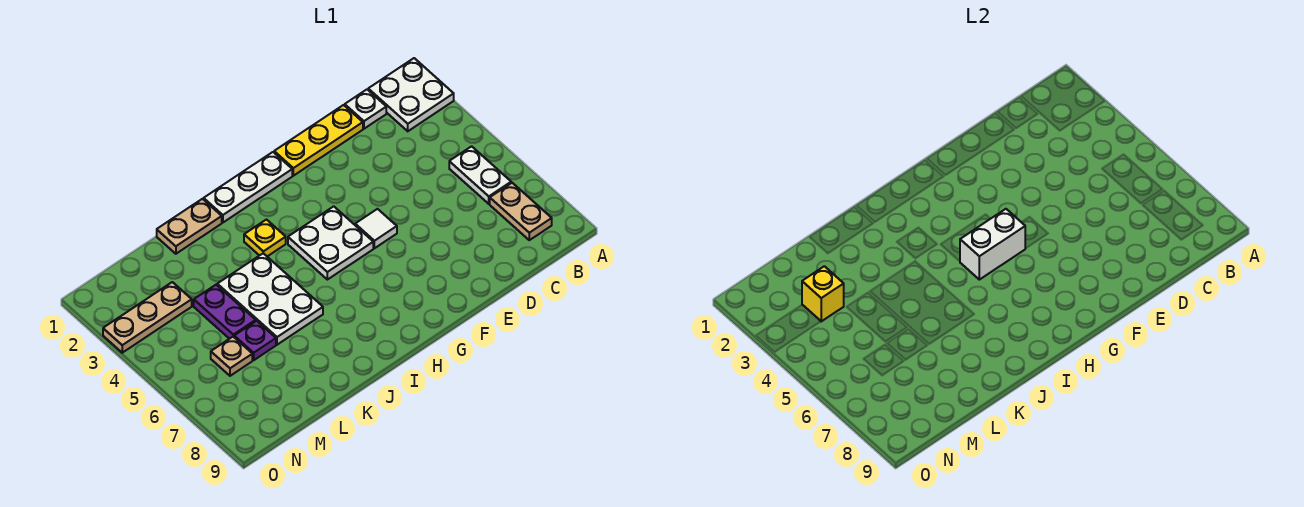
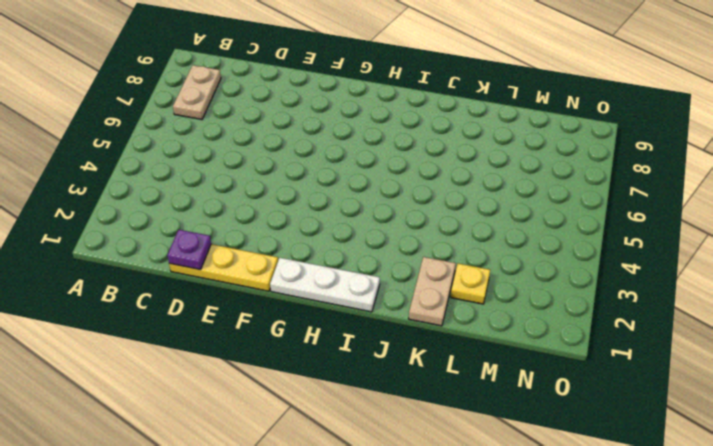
purple plate D1 level 2 -> purple plate L6 level 1
tan plate K1:K2 level 1 -> tan plate J1:K1 level 1
yellow plate L2 level 1 -> yellow plate I3 level 1
none -> white plate A1:B2 level 1
none -> white plate B5:B6 level 1
none -> white plate C1 level 1

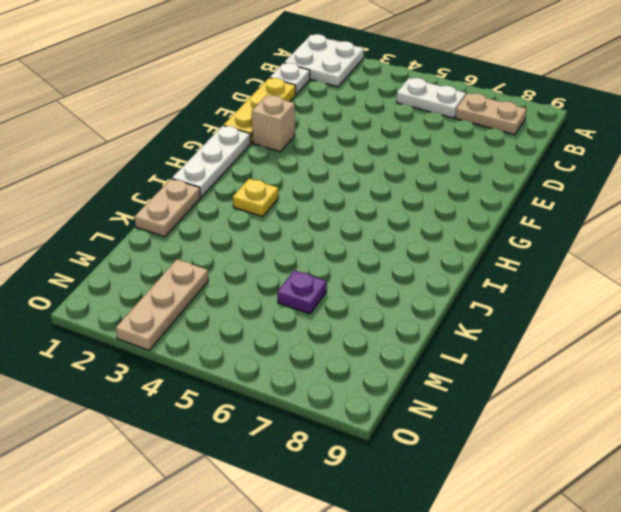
tan brick F2 level 1 -> none
none -> white tile F5 level 1
none -> white plate G4:H5 level 1
none -> white plate J4:K6 level 1

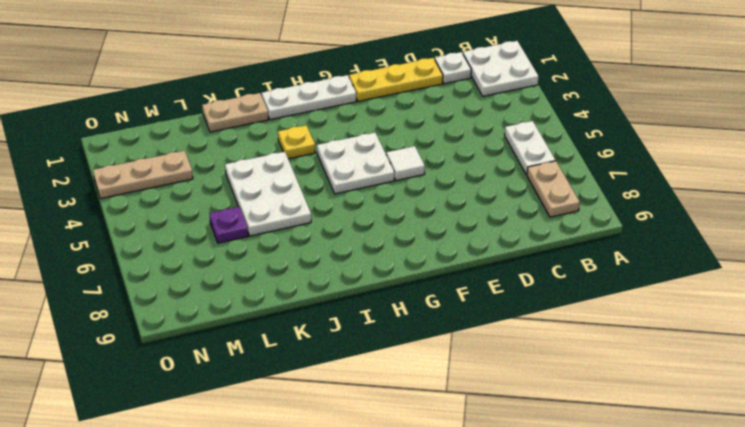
none -> purple plate L4:L5 level 1
none -> tan plate M6 level 1
none -> white brick G5:H5 level 2

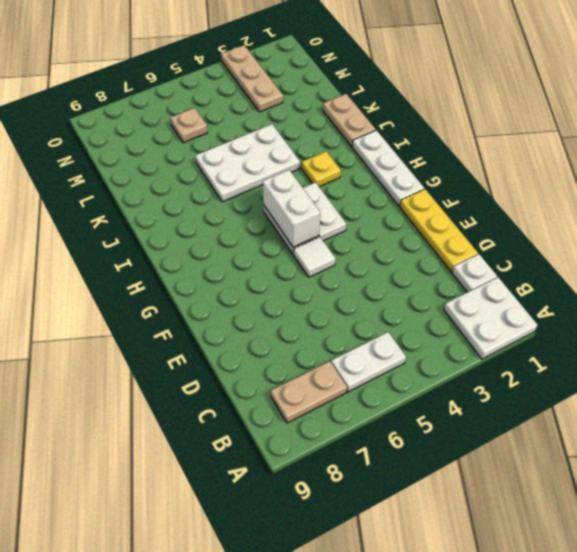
none -> purple plate L4:L5 level 1
none -> purple plate L6 level 1
none -> yellow brick M3 level 2

